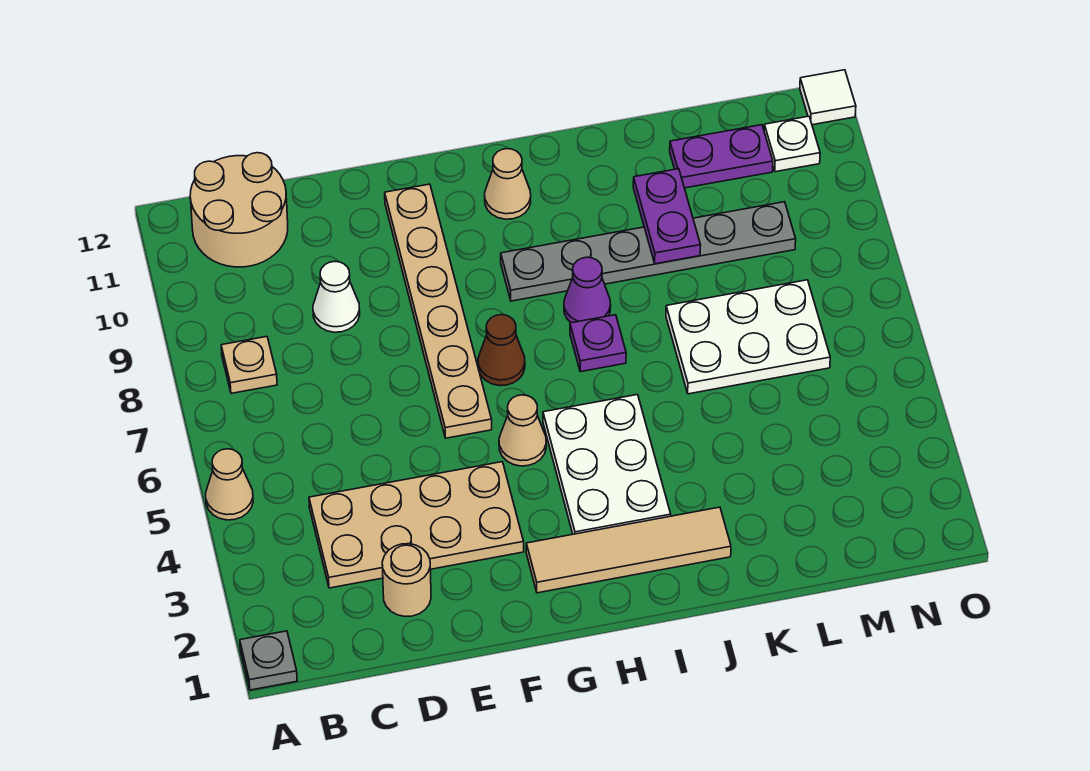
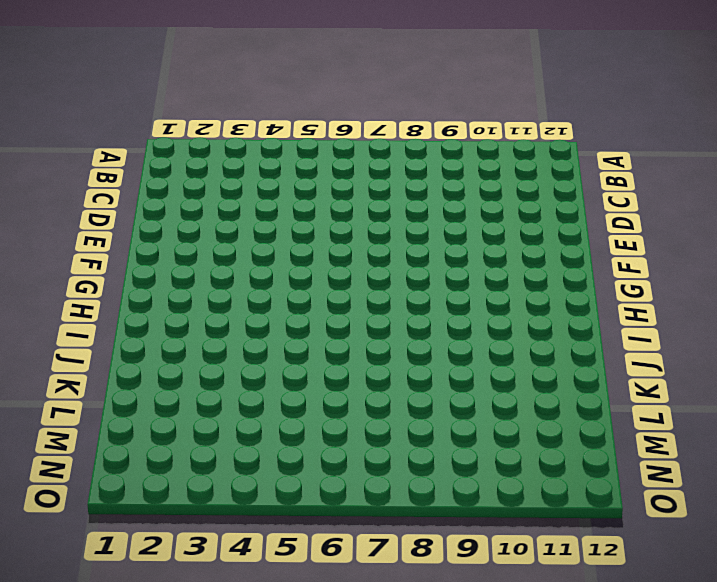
none -> grey plate A1 level 1
none -> tan cone A5 level 1
none -> tan plate B8 level 1

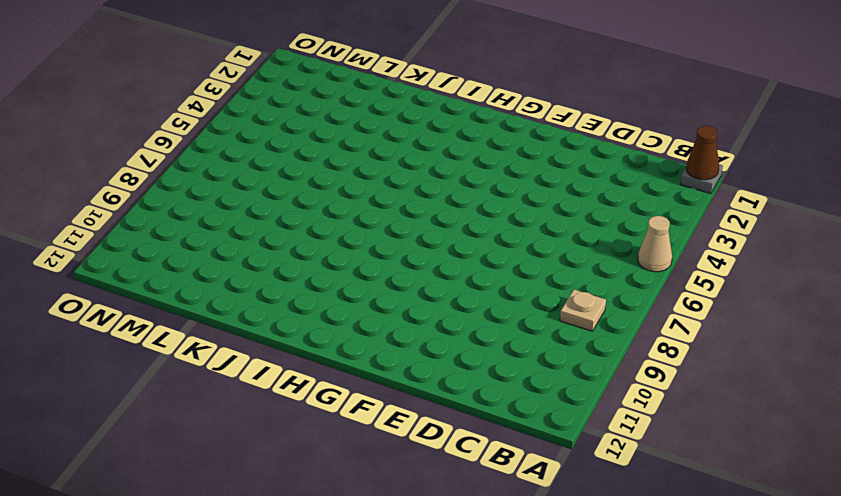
brown cone A1 level 2 -> brown cone G7 level 1
none -> tan round brick B11:C12 level 1
none -> tan plate C3:F4 level 1
none -> tan round brick D2 level 1

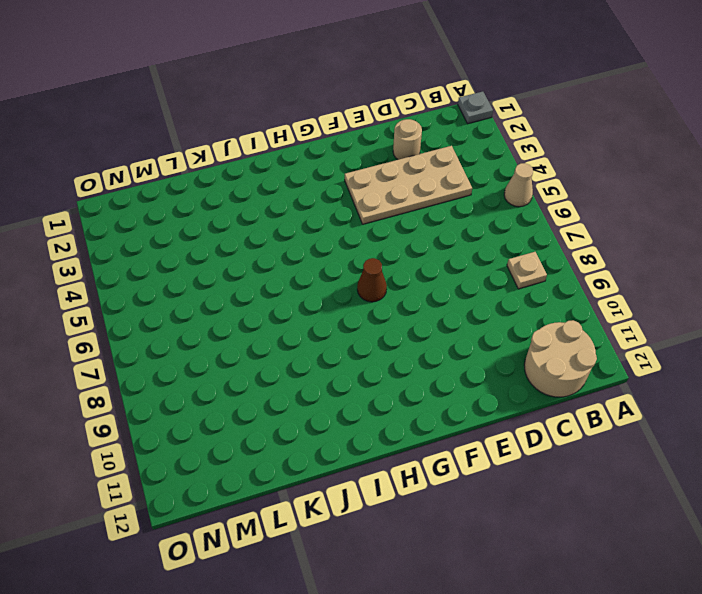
none -> white cone D9 level 1
none -> tan plate F6:F11 level 1
none -> tan tile G2:J2 level 1

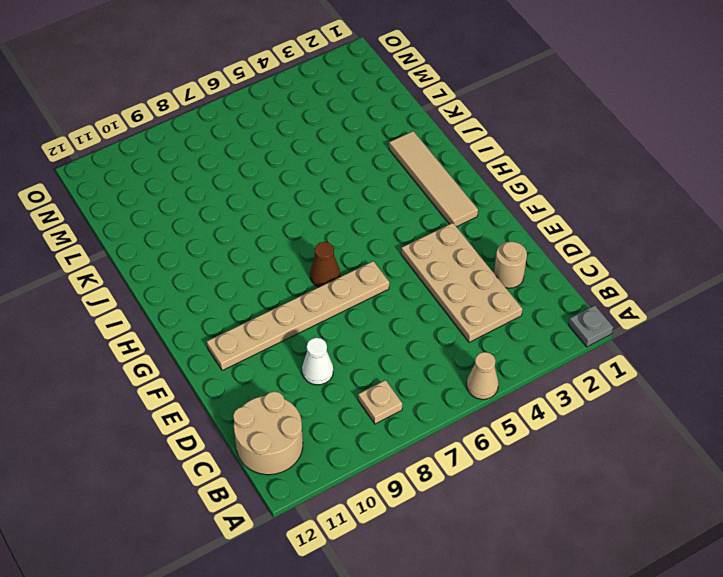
none -> tan cone G5 level 1
none -> white plate H3:I5 level 1
none -> grey plate H9:M9 level 1

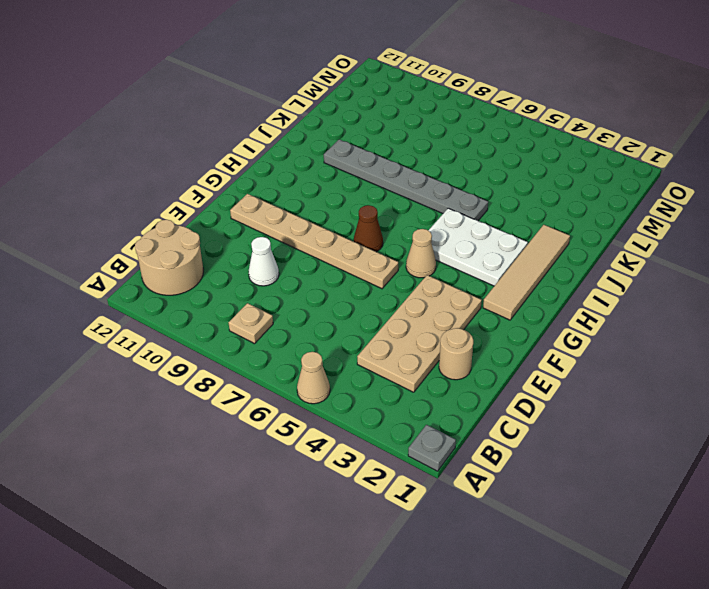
grey plate J5:J10 level 1 -> grey plate H9:M9 level 1
none -> tan cone H11 level 1
none -> purple plate I7 level 1
none -> purple cone I8 level 1

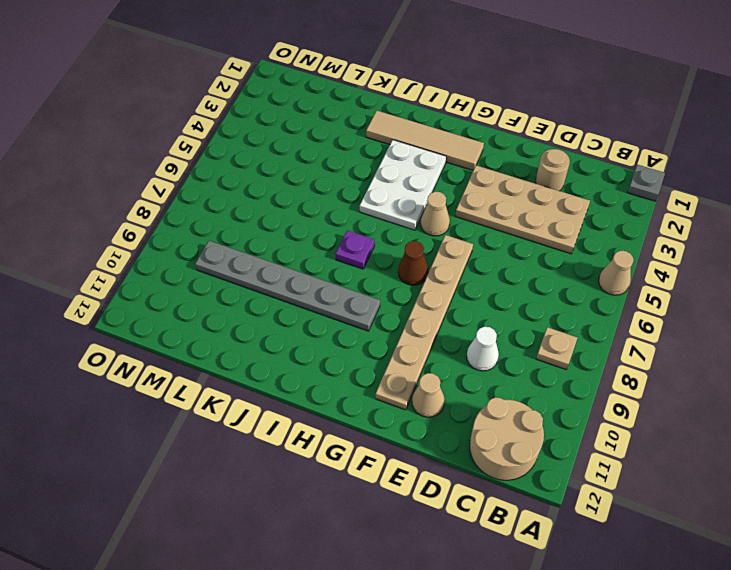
tan cone E11 level 1 -> tan cone H11 level 1
none -> purple cone I8 level 1
none -> white plate K6:M7 level 1
none -> purple plate L11:M11 level 1

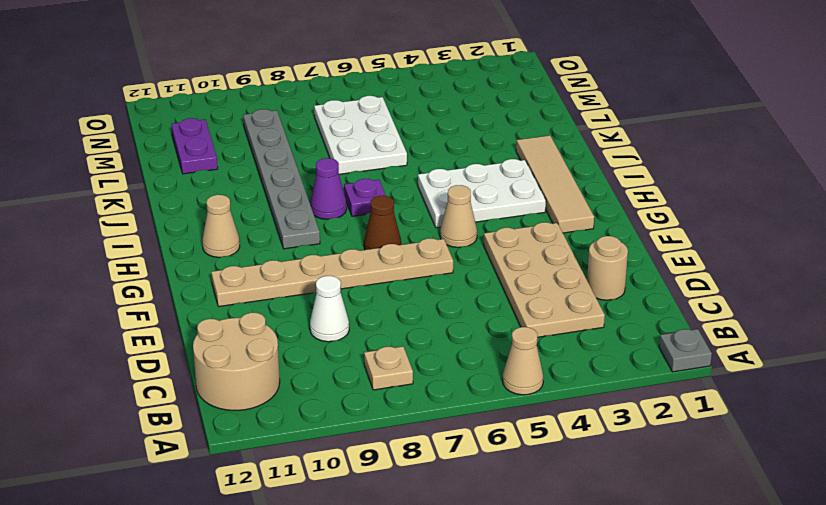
none -> white plate N11 level 1
none -> white tile O12 level 1
none -> purple plate K9:K10 level 2

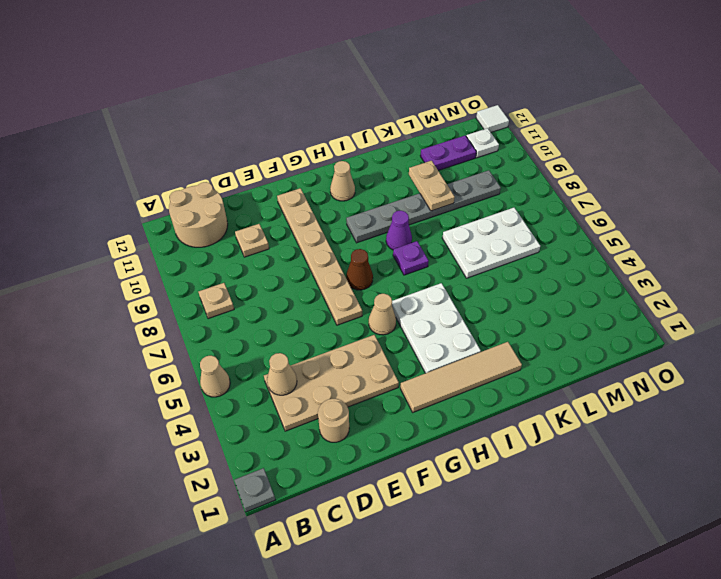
tan cone C4 level 2 -> none
tan plate D10 level 1 -> none
tan plate K9:K10 level 2 -> purple plate K9:K10 level 2
none -> white cone D9 level 1

